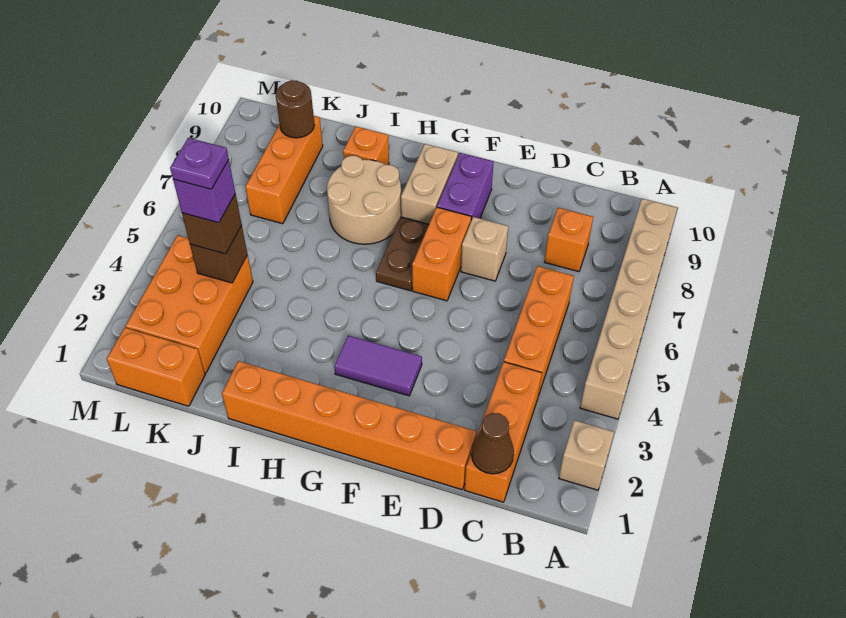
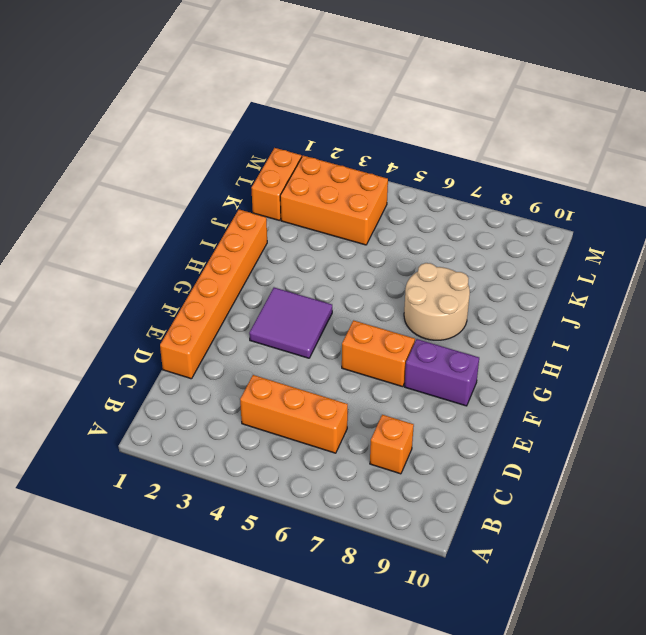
purple tile F3:G4 level 1 -> purple tile F3:G3 level 1
none -> tan brick A2 level 1
none -> tan brick A4:A9 level 1
none -> orange brick C1:C3 level 1

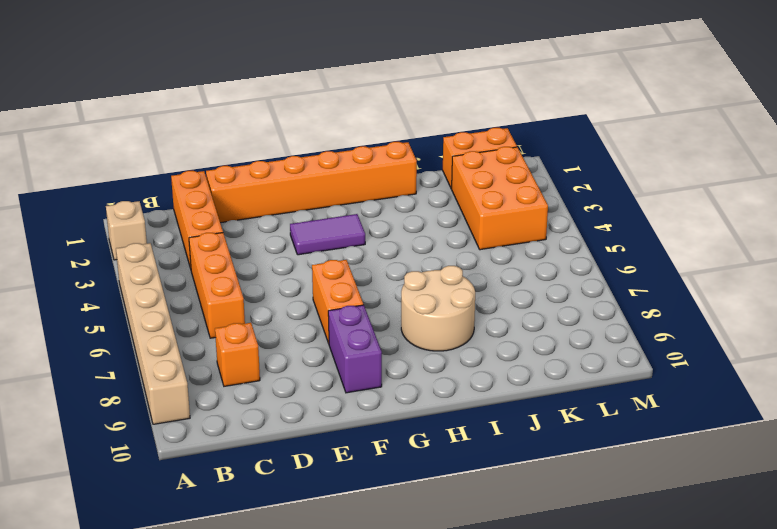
none -> tan brick E7 level 1
none -> brown plate G6:G7 level 1
none -> tan brick G8:G9 level 1

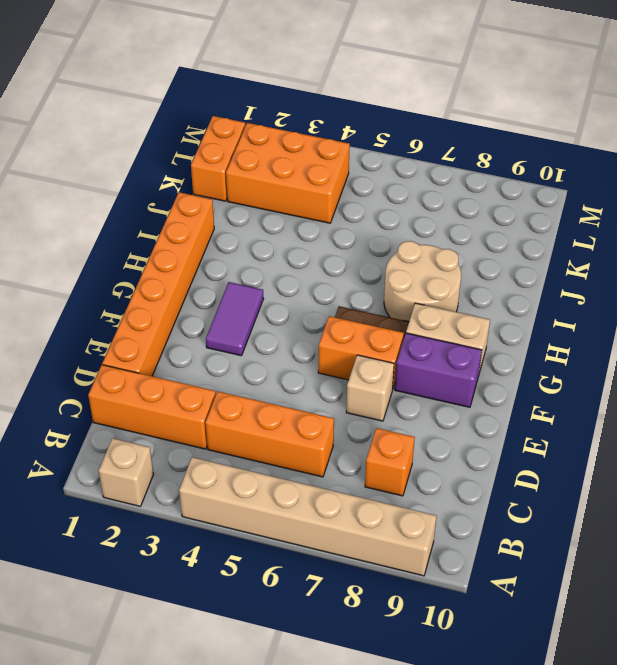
none -> orange brick I9 level 1
none -> orange brick K7:K9 level 1
none -> brown cone C1 level 2

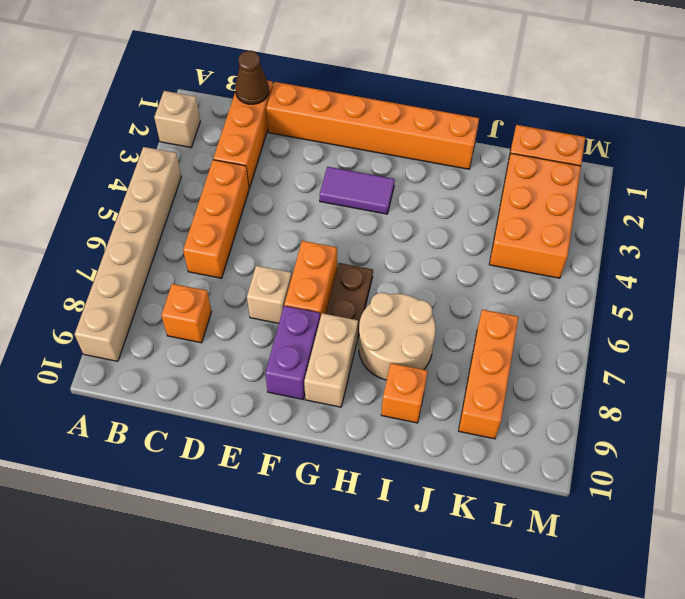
none -> brown brick K4 level 2
none -> brown round brick K9 level 2
none -> brown brick K4 level 3

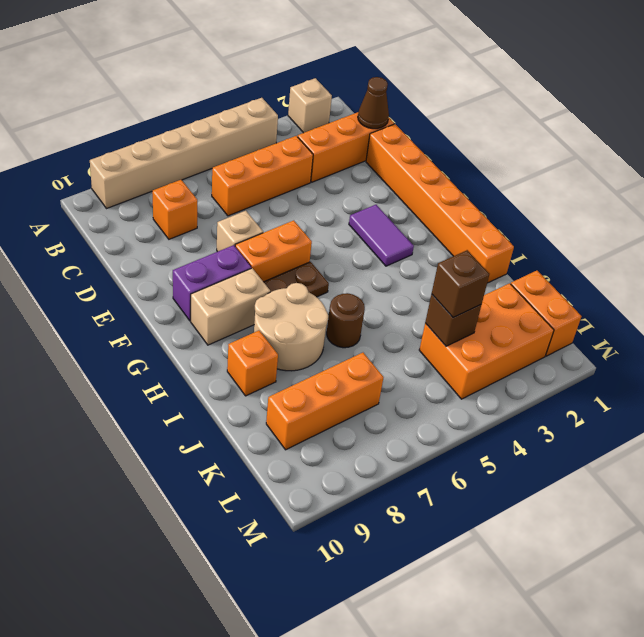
brown round brick I6 level 1 -> brown round brick K9 level 2
none -> purple brick K4 level 4
none -> purple plate K4 level 5

